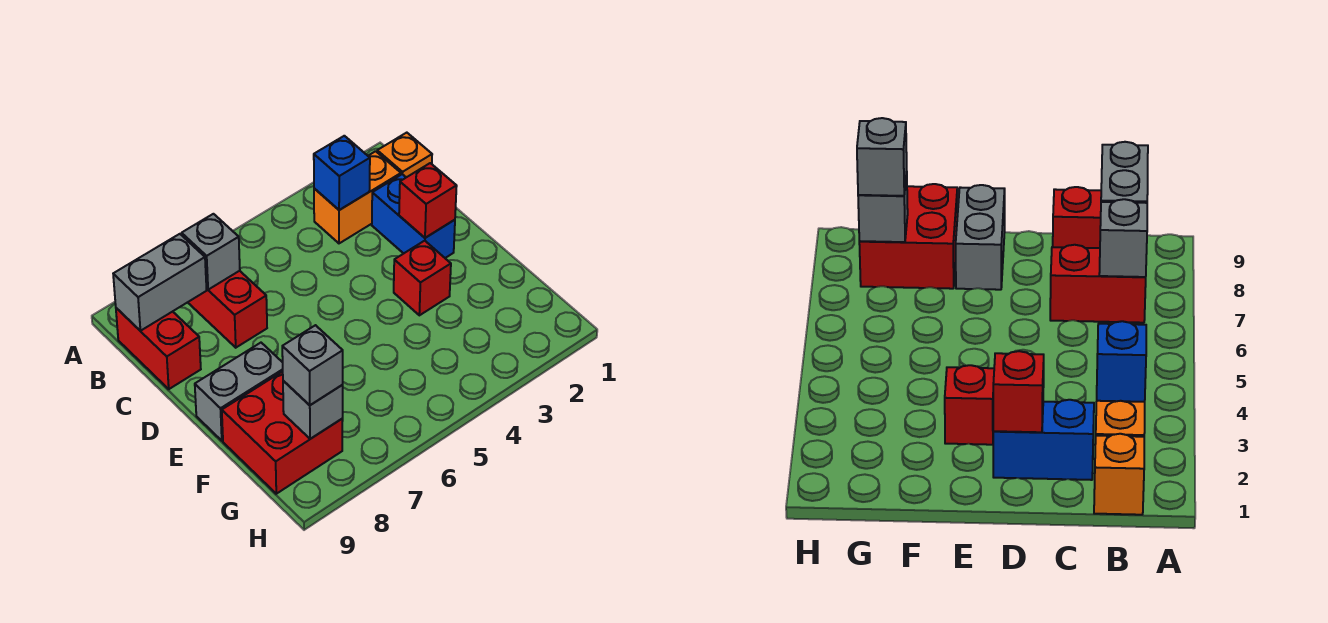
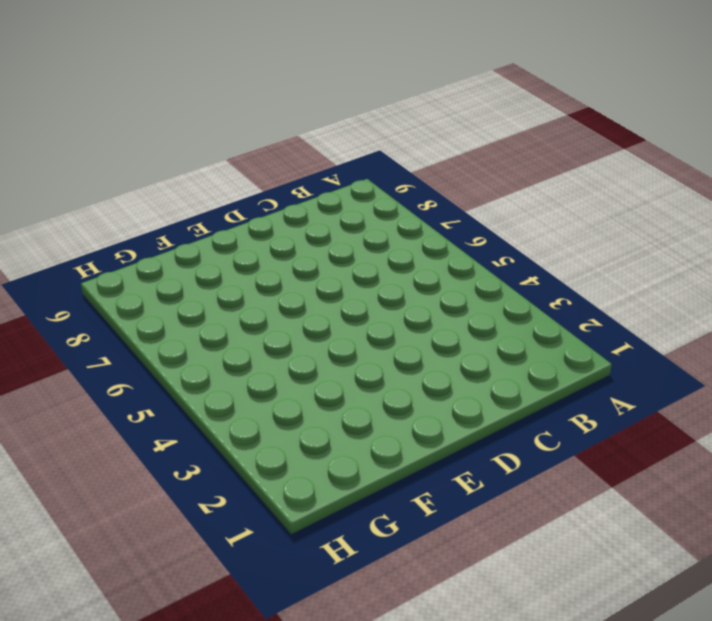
none -> orange brick B1 level 1
none -> orange brick B2:B3 level 1
none -> red brick B7:C7 level 1

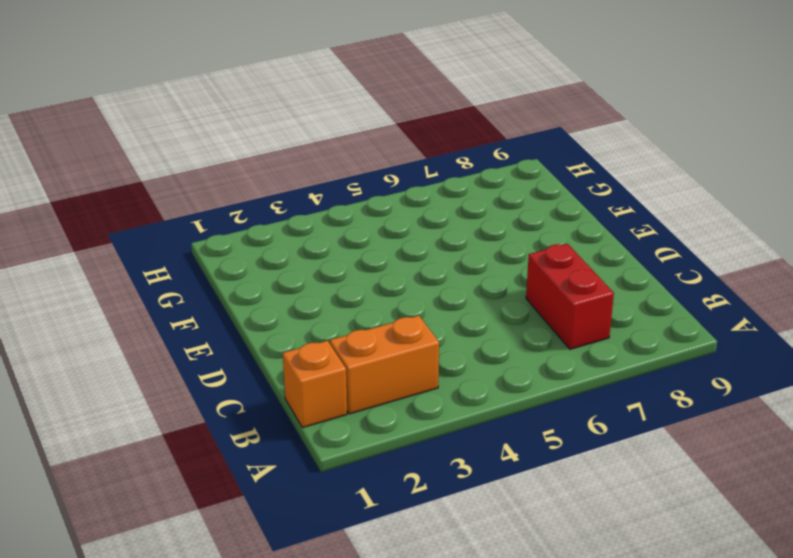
none -> red brick B9:C9 level 1
none -> blue brick C2:D2 level 1
none -> red brick E3 level 1

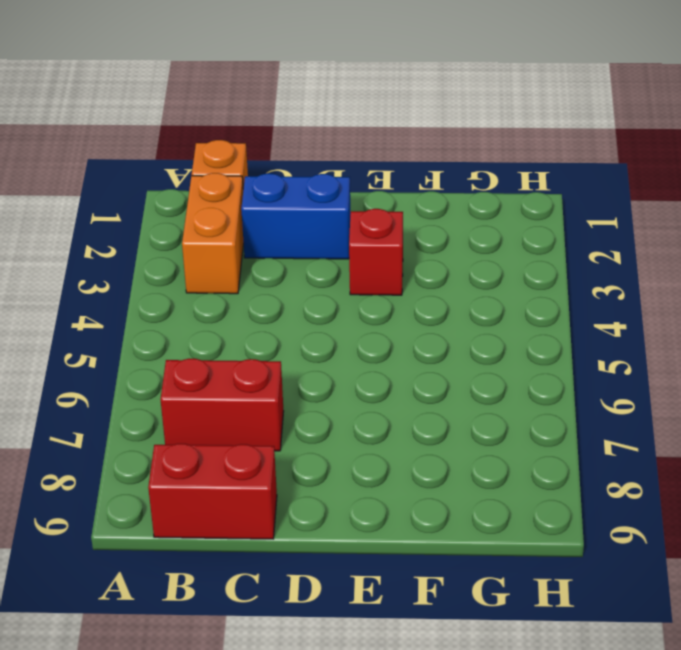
none -> grey brick E8:E9 level 1
none -> red brick F8:G9 level 1
none -> blue brick B3 level 2

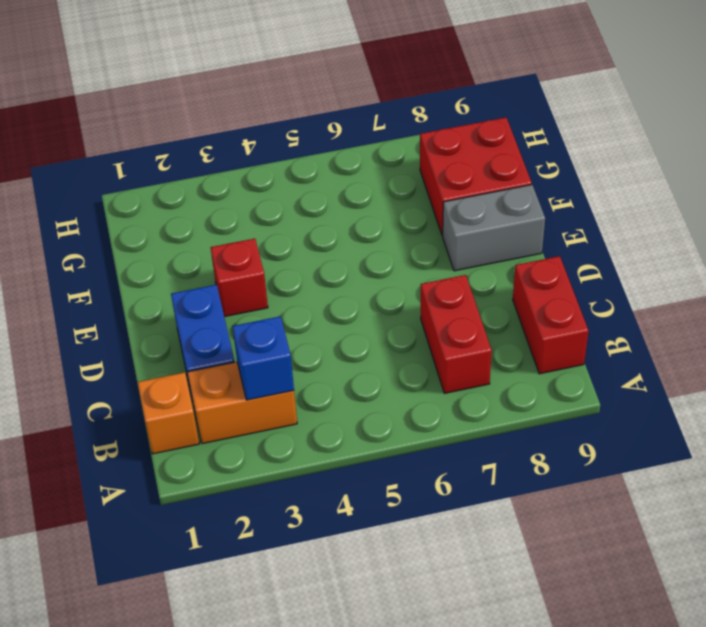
none -> grey brick B7 level 2
none -> grey brick B8:B9 level 2
none -> red brick D2 level 2

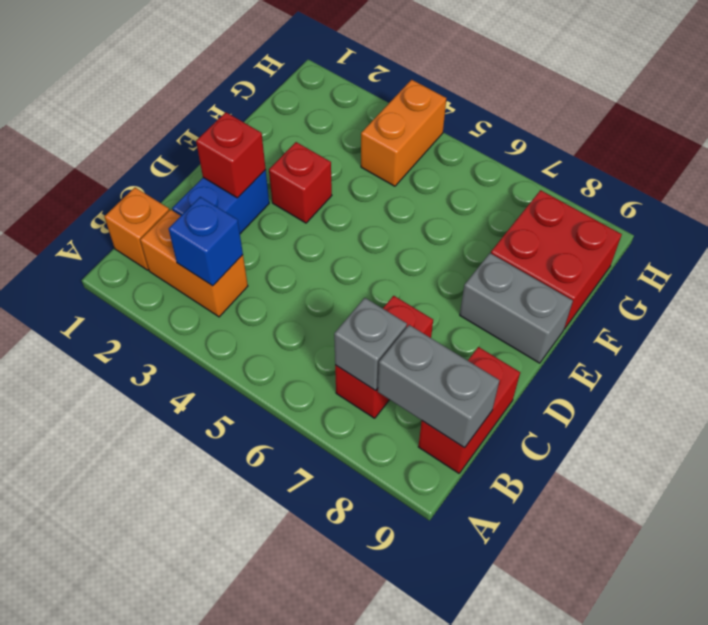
orange brick G4:H4 level 1 -> none
none -> grey brick G8 level 2
none -> grey brick G8 level 3

